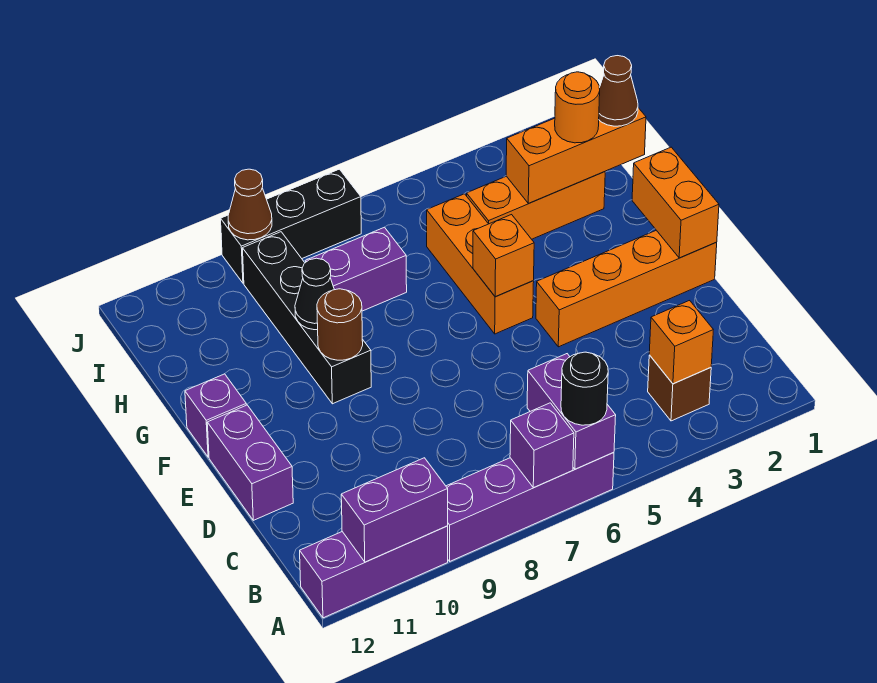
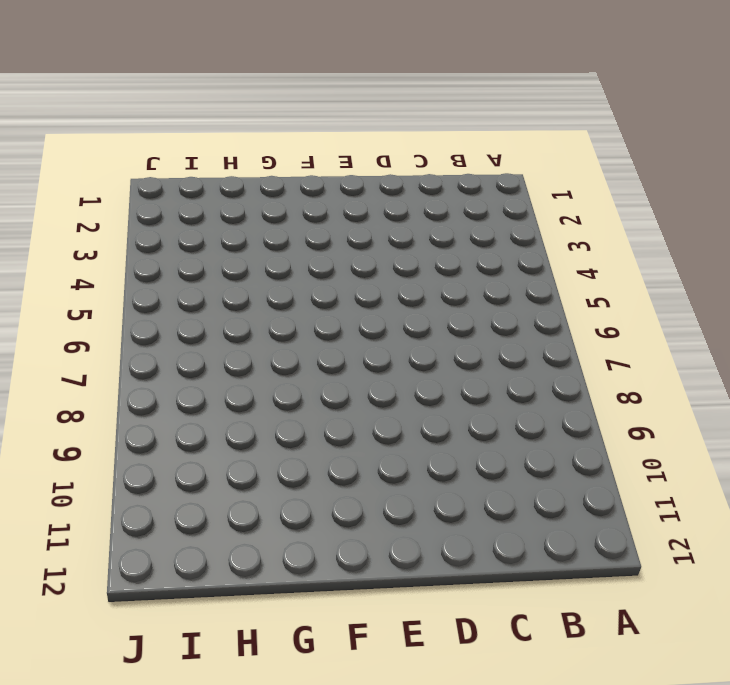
none -> purple brick A6:A9 level 1
none -> purple brick A10:A12 level 1
none -> brown brick B3 level 1

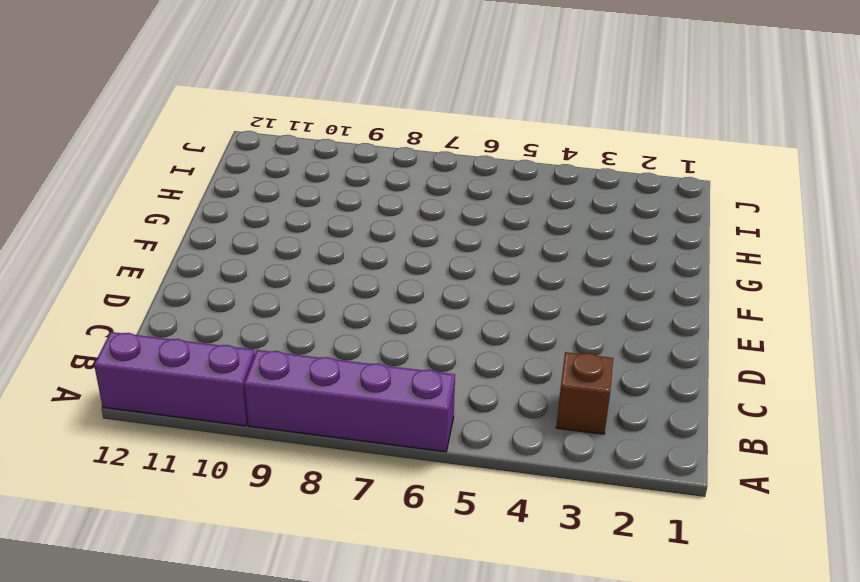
none -> purple brick D12:E12 level 1
none -> orange brick E1:E4 level 1
none -> orange brick F5:H5 level 1

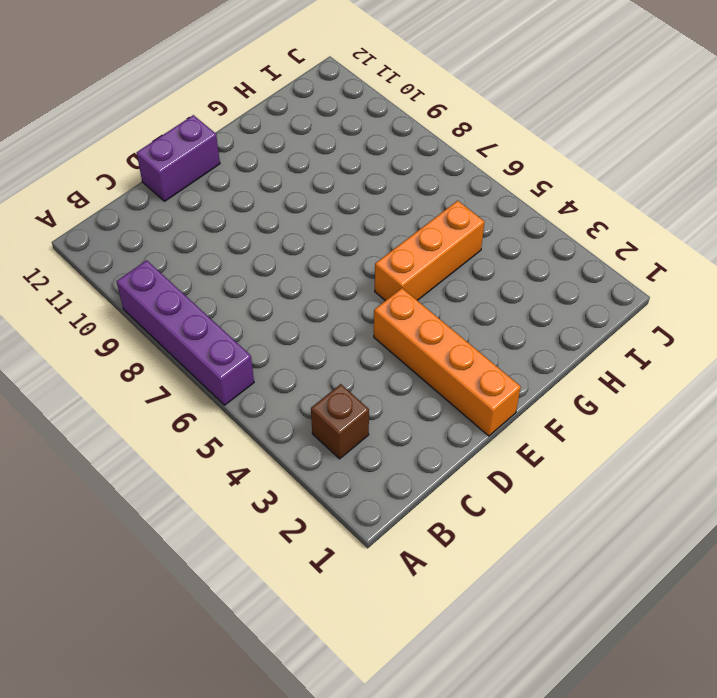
none -> purple brick A10:A12 level 1
none -> black brick F9:I9 level 1
none -> purple brick F12 level 1

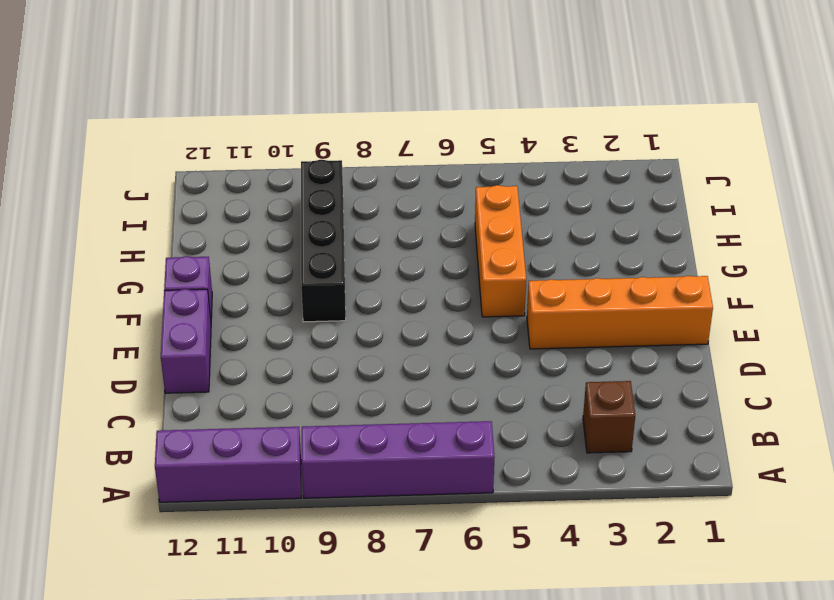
none -> orange brick H2:H4 level 1
none -> purple brick H7:H8 level 1
none -> black brick J7:J9 level 1

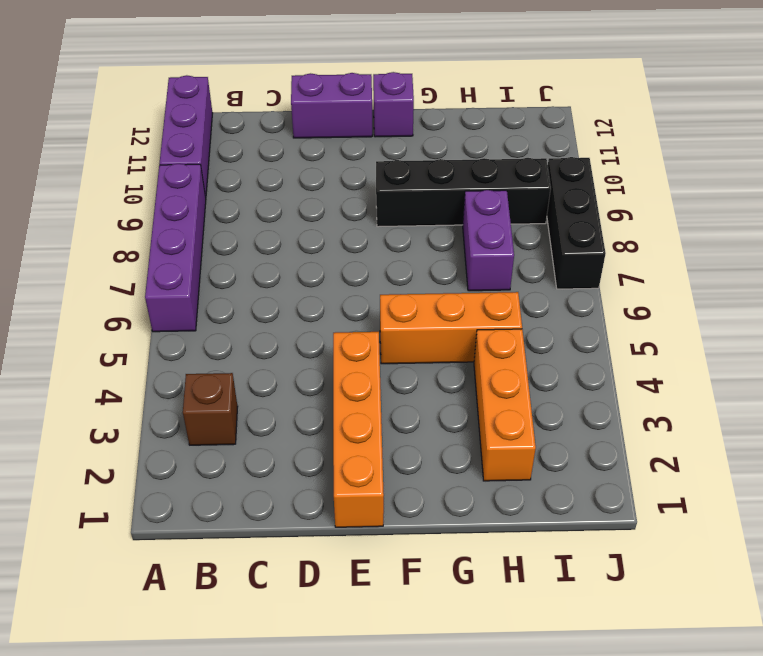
none -> purple brick A6:B6 level 2
none -> purple brick A7 level 2
none -> purple brick A10:A11 level 2

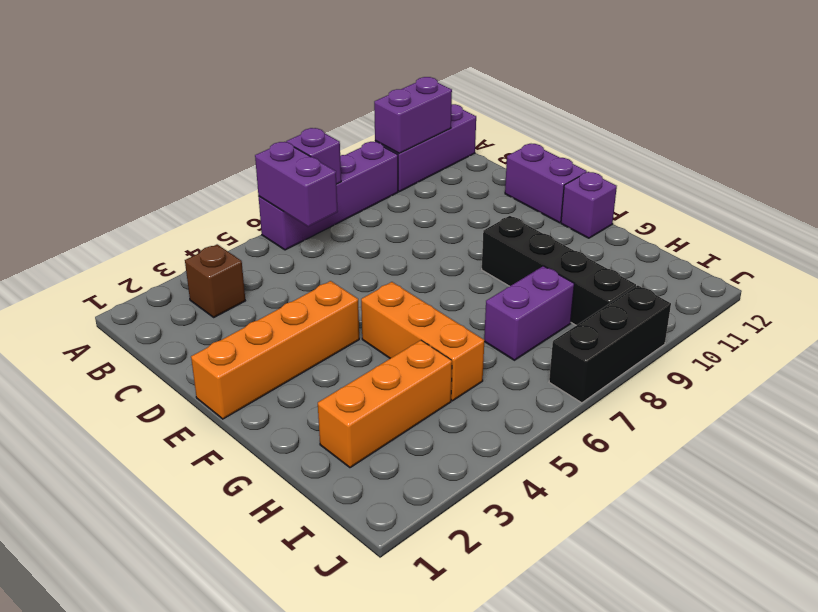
none -> orange brick B3 level 2
none -> orange brick E1:F1 level 2
none -> orange brick F5 level 2

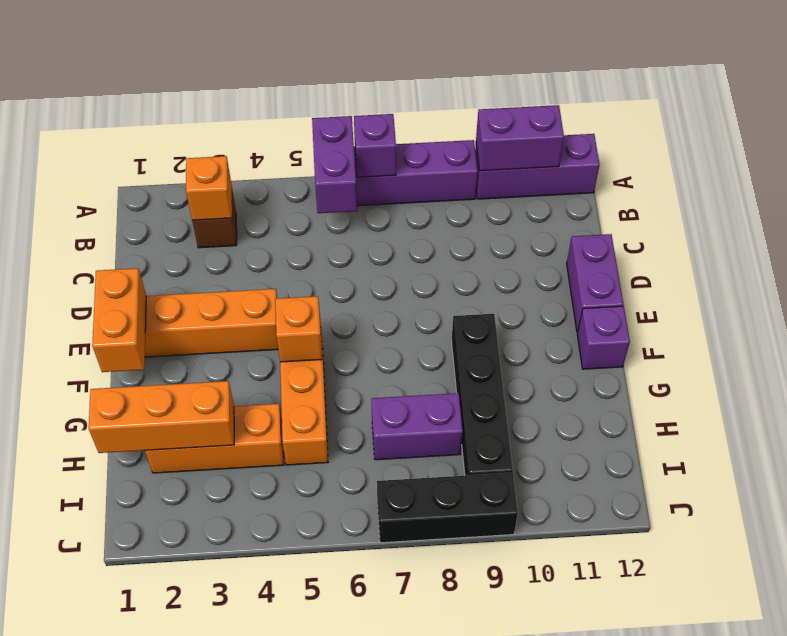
none -> brown round brick F9 level 2
none -> black cone G9 level 2
none -> brown cone J9 level 2

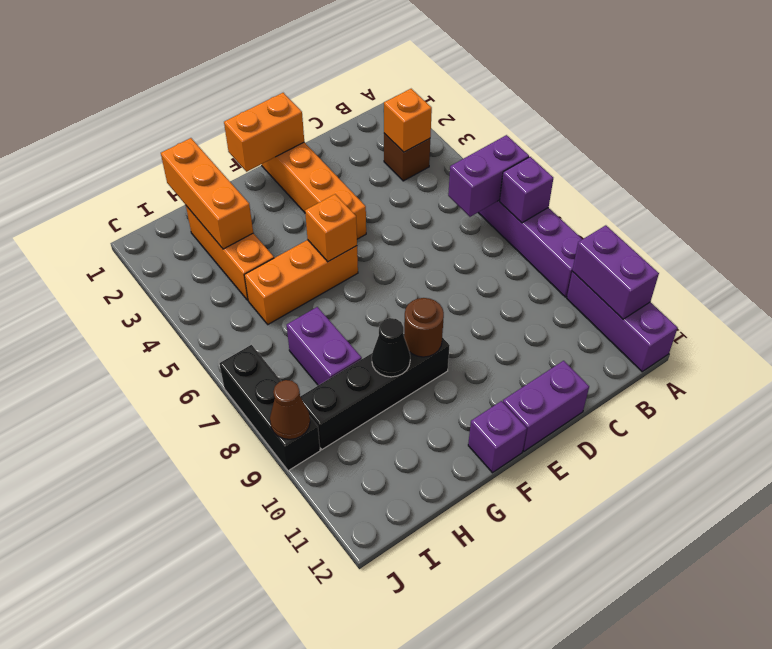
none -> black round brick A6 level 3
none -> brown cone H1 level 3
none -> orange round brick H2 level 3

